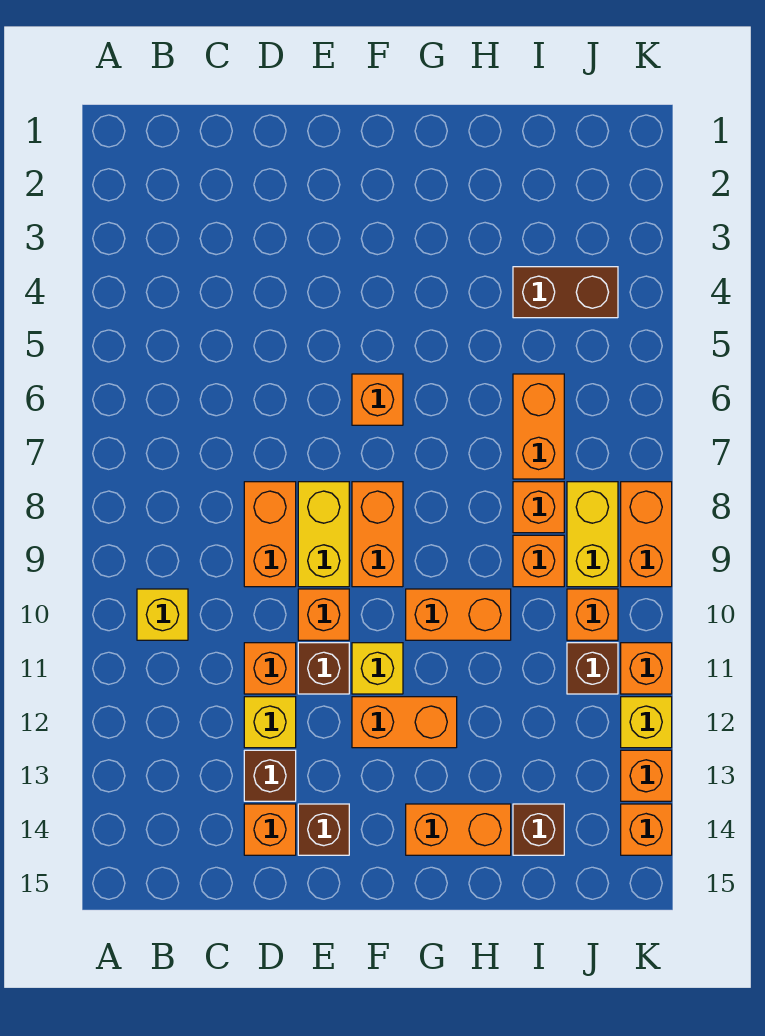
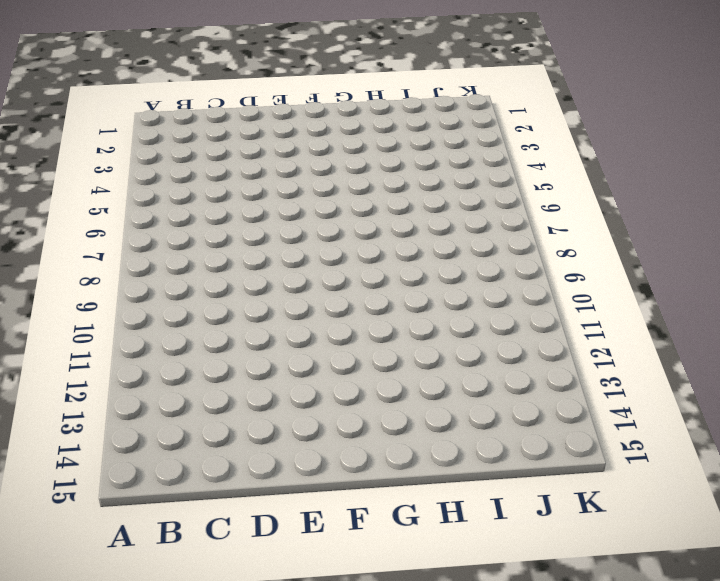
none -> yellow brick B10 level 1
none -> orange brick D8:D9 level 1
none -> orange brick D11 level 1

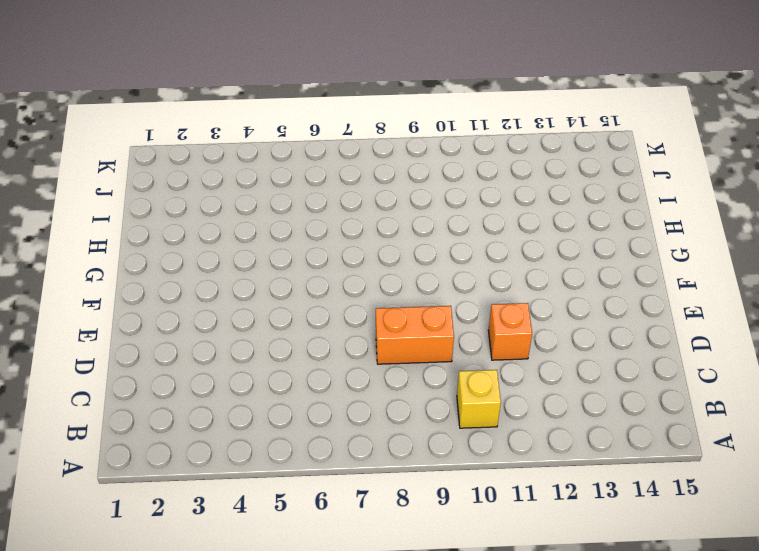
none -> yellow brick D12 level 1
none -> brown brick D13 level 1
none -> orange brick D14 level 1

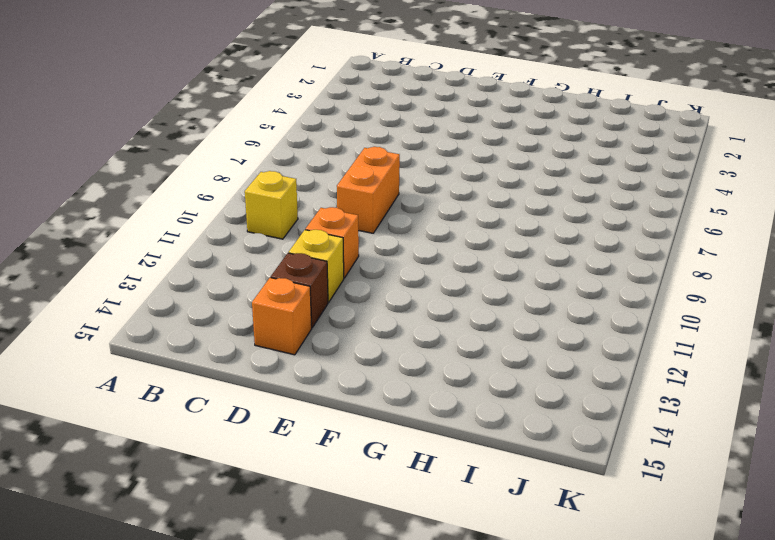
none -> yellow brick E8:E9 level 1
none -> orange brick E10 level 1
none -> brown brick E11 level 1

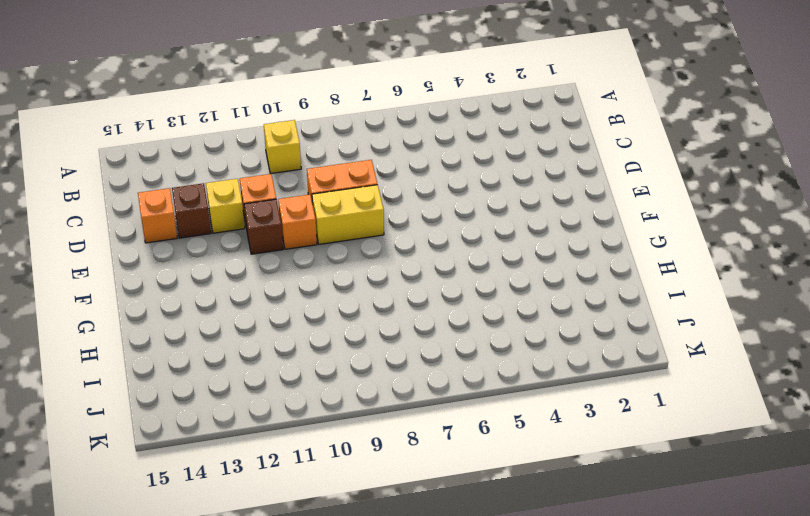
none -> brown brick E14 level 1
none -> orange brick F6 level 1
none -> orange brick F8:F9 level 1

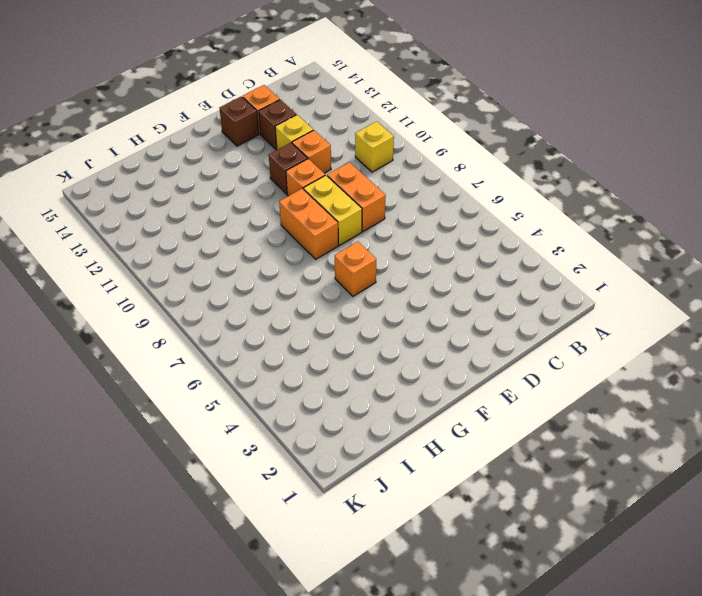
none -> yellow brick F11 level 1
none -> orange brick F12:G12 level 1
none -> orange brick G10:H10 level 1

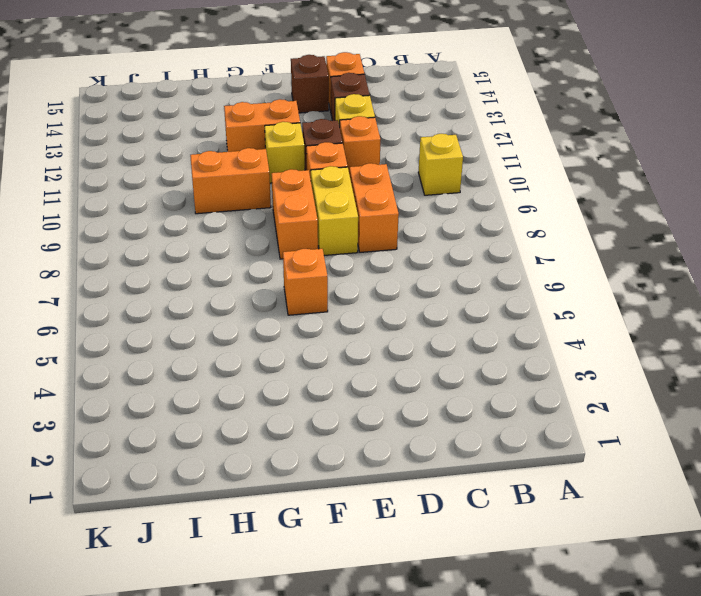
none -> orange brick G14:H14 level 1
none -> brown brick I4:J4 level 1
none -> orange brick I6:I7 level 1

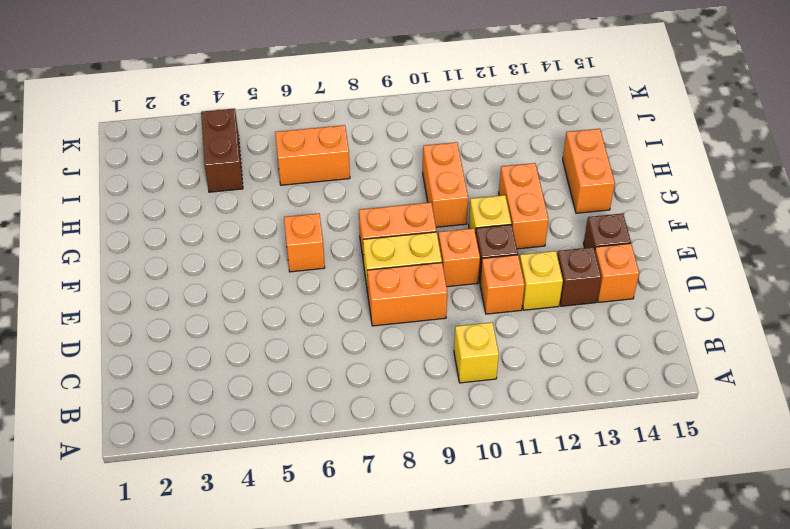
none -> orange brick I8 level 1
none -> orange brick I9 level 1
none -> brown brick I14 level 1

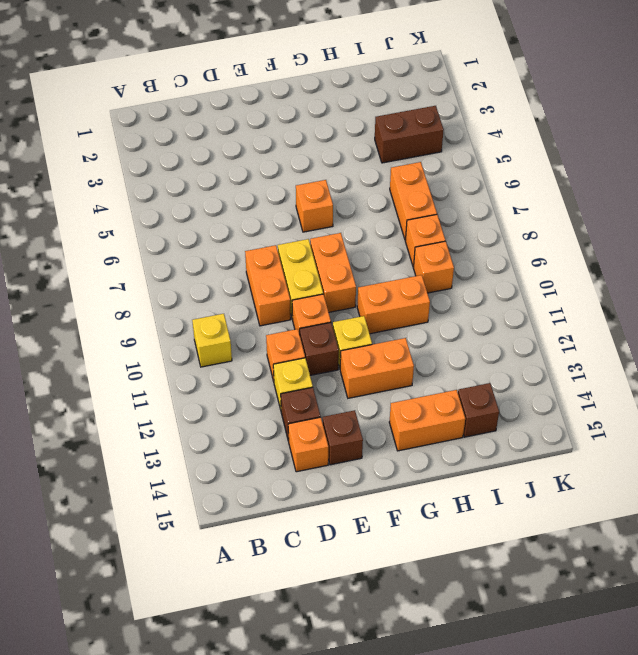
none -> yellow brick J8:J9 level 1
none -> orange brick J10 level 1
none -> brown brick J11 level 1

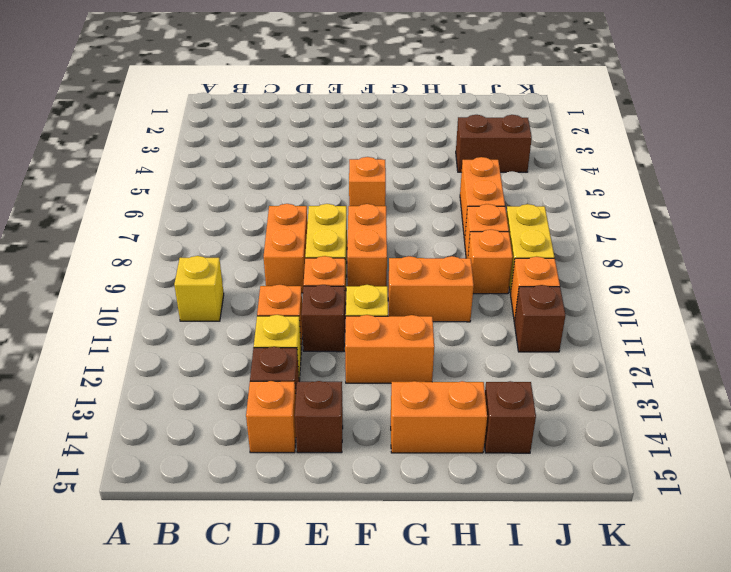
none -> orange brick K8:K9 level 1
none -> orange brick K11 level 1
none -> yellow brick K12 level 1

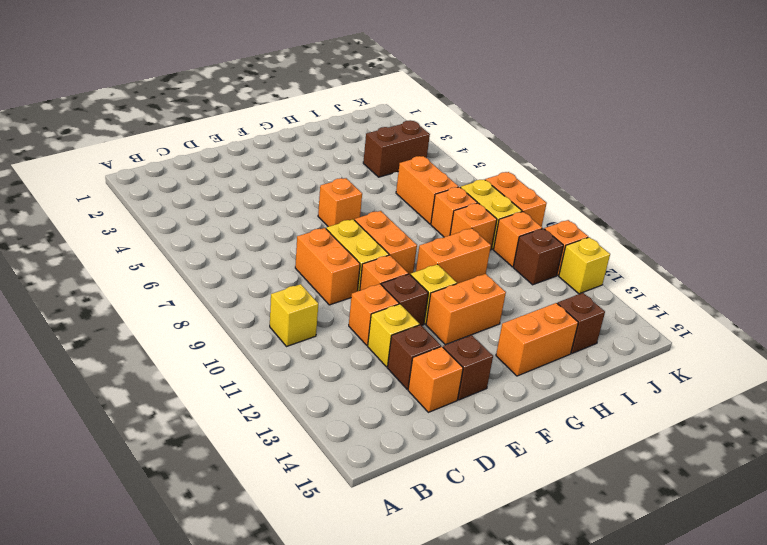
none -> orange brick K13 level 1
none -> orange brick K14 level 1

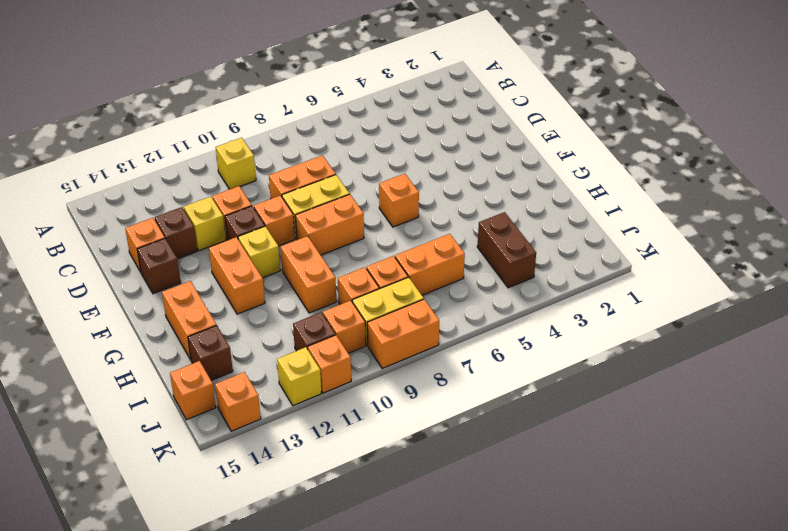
orange brick J15 level 1 -> orange brick K13 level 1

